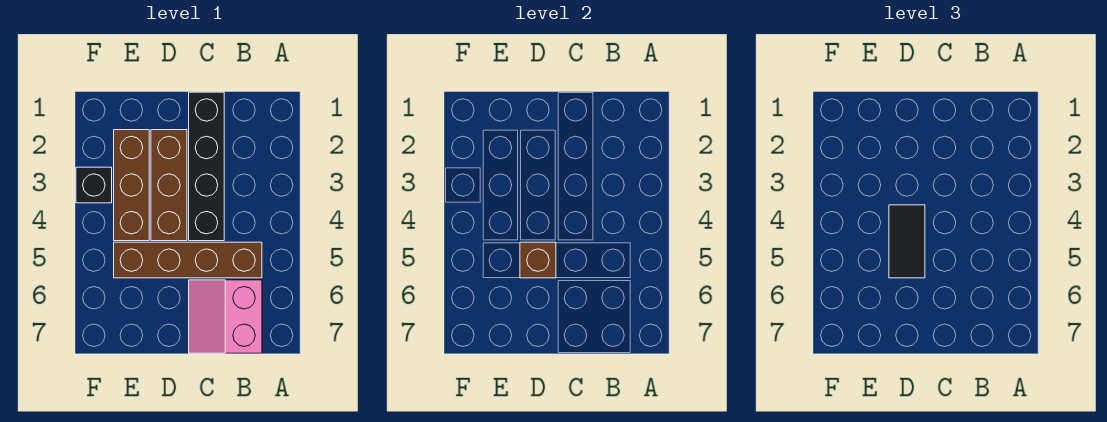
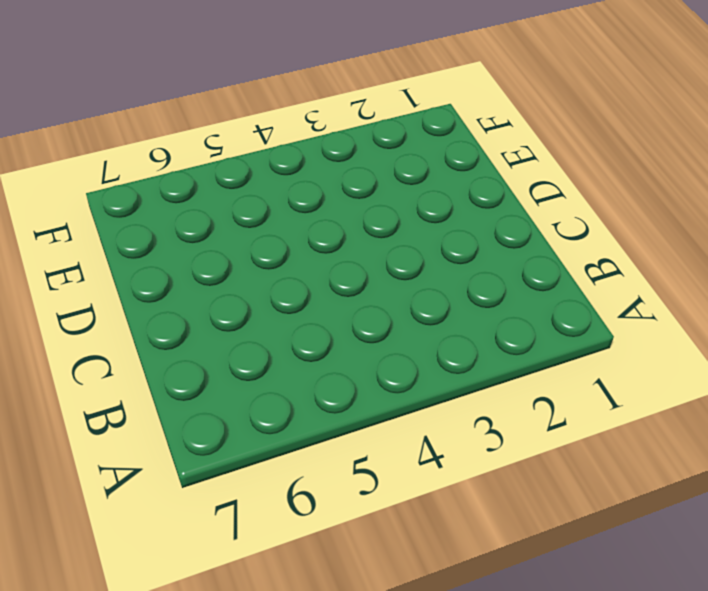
none -> brown brick B5:E5 level 1
none -> pink slope B6:C7 level 1 top B

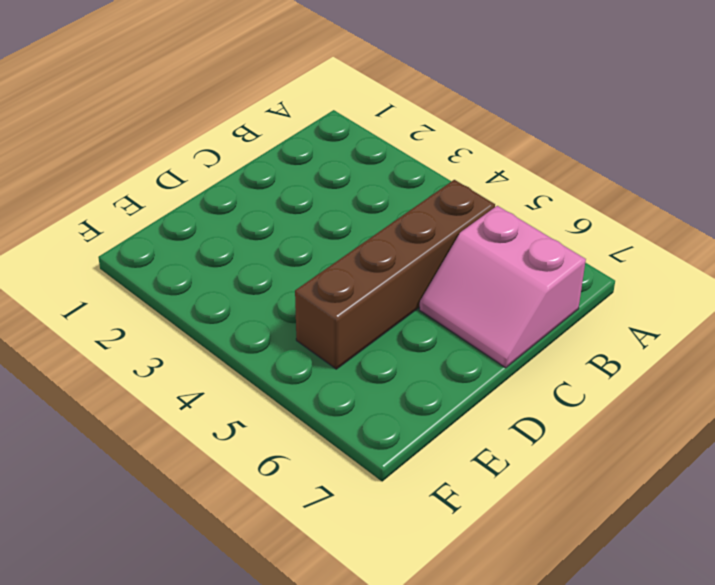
none -> black brick C1:C4 level 1
none -> brown brick D2:D4 level 1

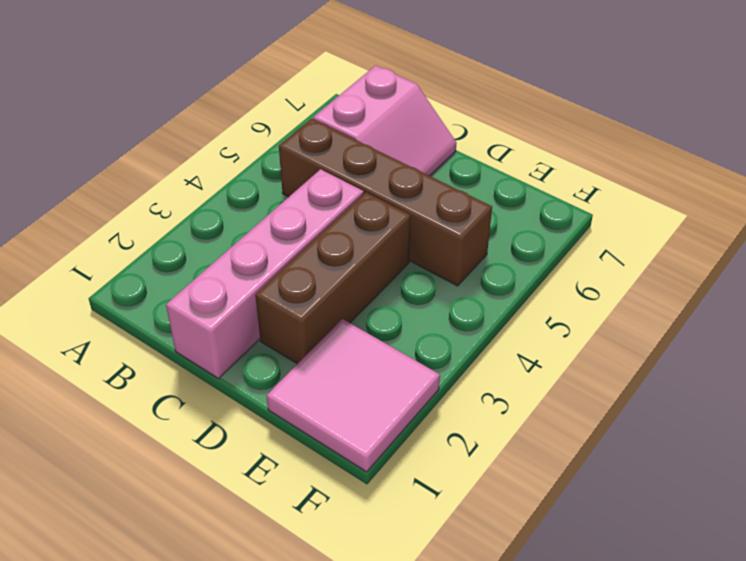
pink brick C1:C4 level 1 -> black brick C1:C4 level 1
pink tile E1:F2 level 1 -> brown brick E2:E4 level 1
none -> black brick F3 level 1
none -> brown brick D5 level 2

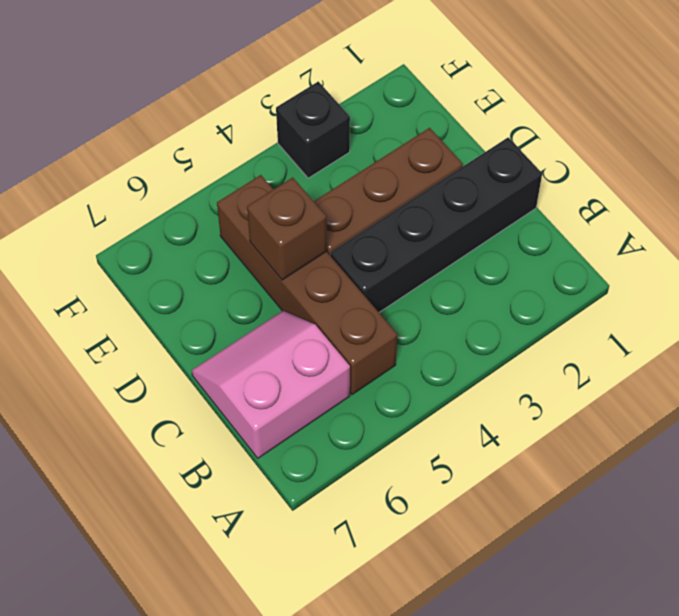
none -> brown brick E2:E4 level 1
none -> black tile D4:D5 level 3

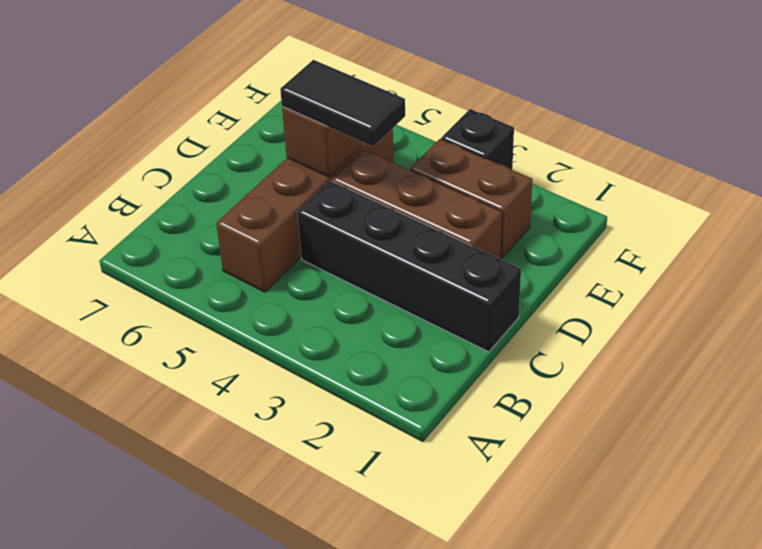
brown brick E2:E3 level 1 -> brown brick E2:E4 level 1
none -> pink slope B6:C7 level 1 top B

